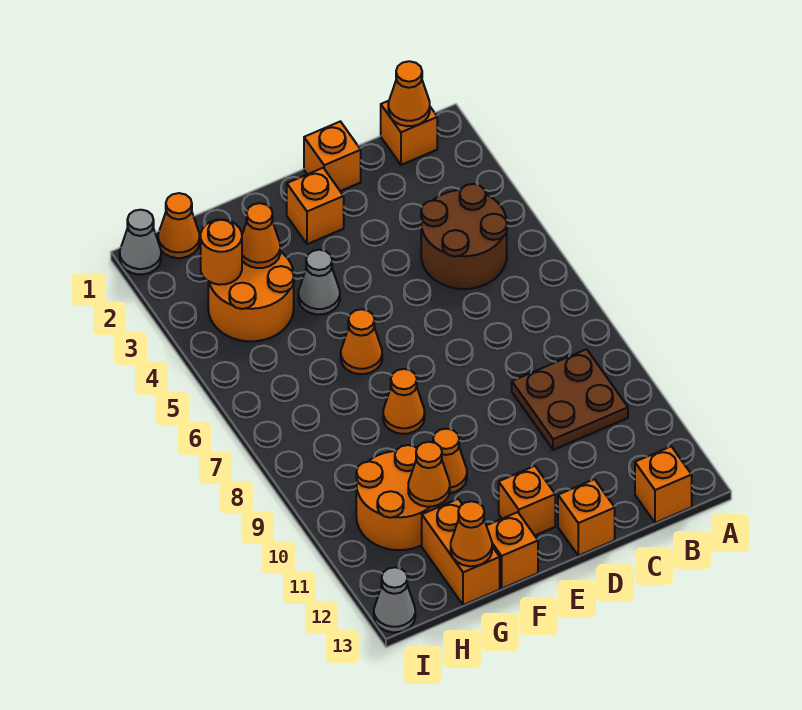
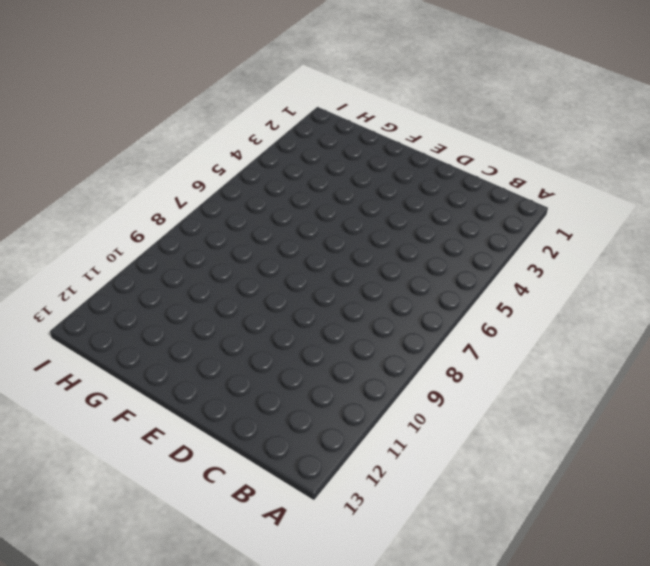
none -> orange brick B1 level 1
none -> brown round brick B4:C5 level 1
none -> brown plate B9:C10 level 1

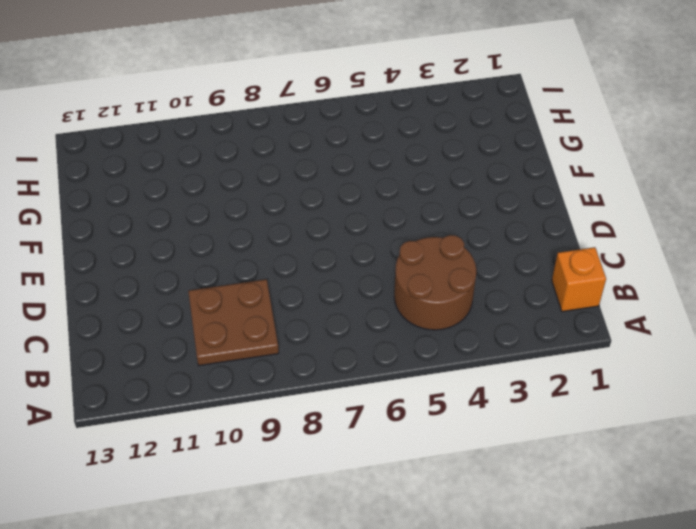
none -> orange brick B13 level 1
none -> orange brick D1 level 1
none -> orange brick D13 level 1

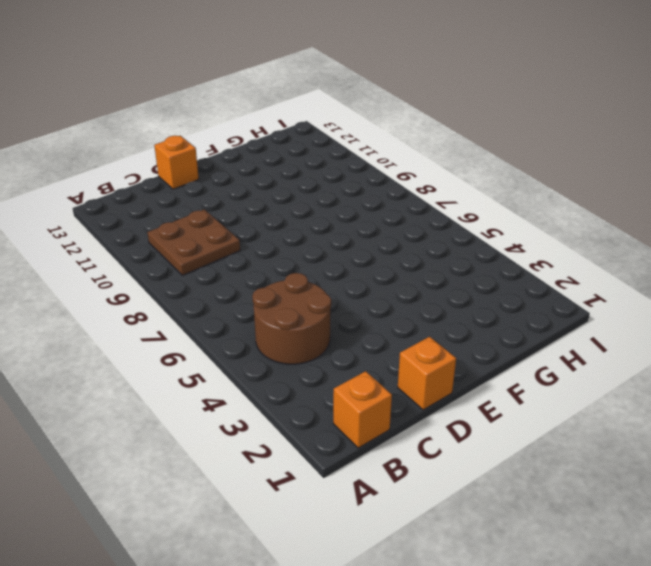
none -> orange brick B13 level 1
none -> orange brick E2 level 1
none -> orange brick E12 level 1

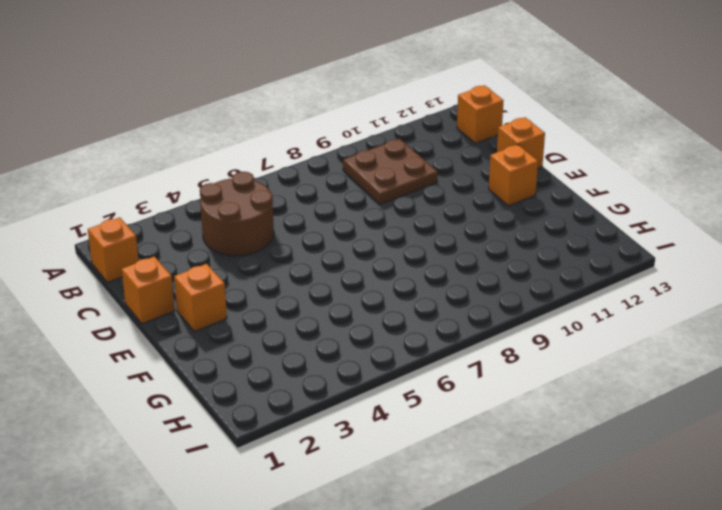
none -> grey cone F4 level 1
none -> orange cone F6 level 1
none -> orange cone F8 level 1

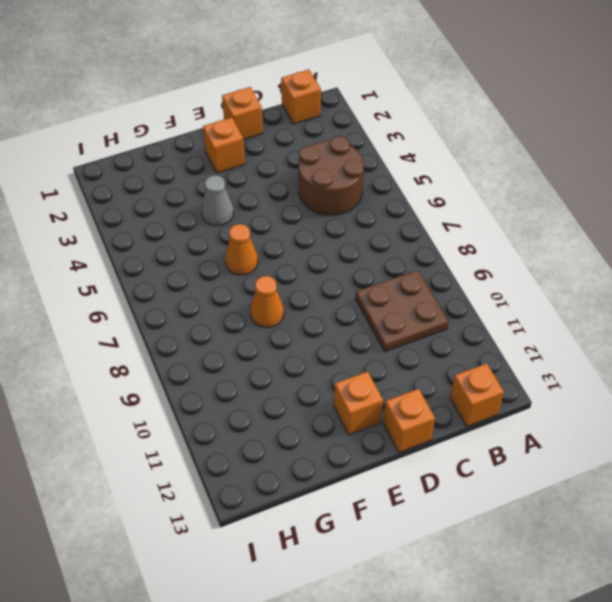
none -> orange cone F10 level 1
none -> orange brick F13 level 1
none -> orange round brick G3:H4 level 1

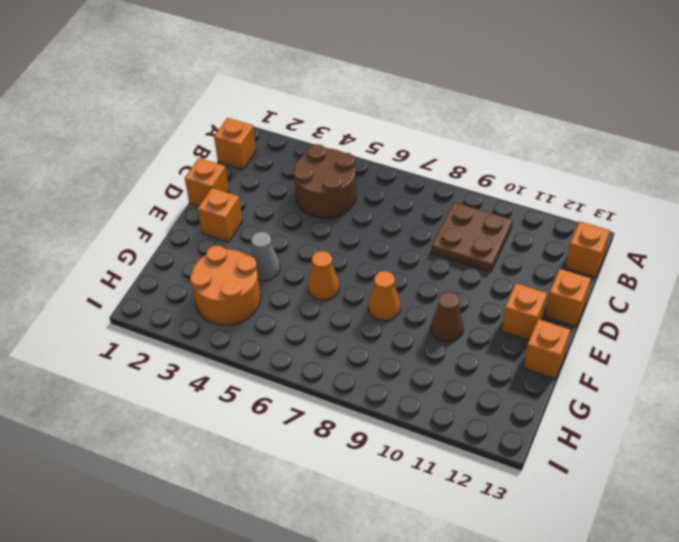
brown cone F10 level 1 -> orange cone F10 level 1
none -> orange round brick G10:H11 level 1
none -> orange brick G12:G13 level 1
none -> orange cone H1 level 1

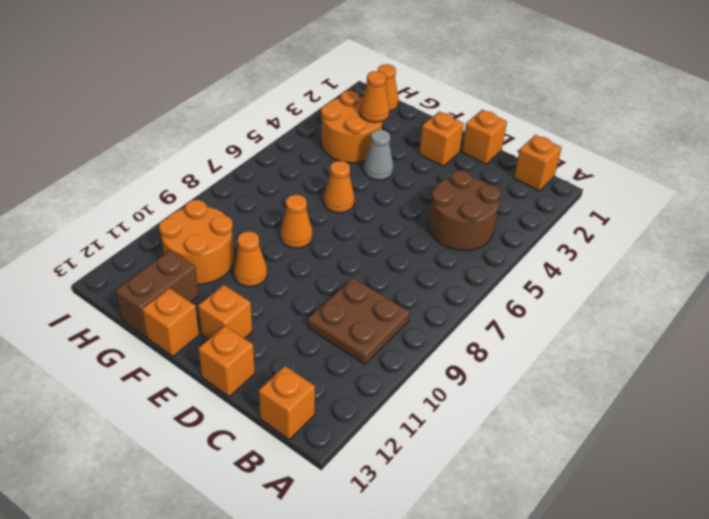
brown brick G12:G13 level 1 -> orange brick G12:G13 level 1
none -> grey cone I1 level 1
none -> grey cone I13 level 1
none -> orange cone B1 level 2

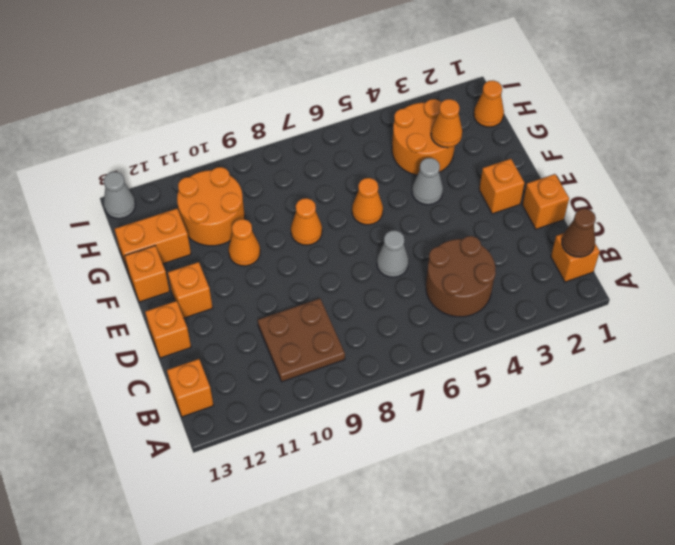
brown cone B1 level 2 -> orange cone B1 level 2
grey cone D6 level 1 -> grey cone I1 level 1
none -> orange cone G11 level 2
none -> orange cone G13 level 2
none -> orange round brick H3 level 2

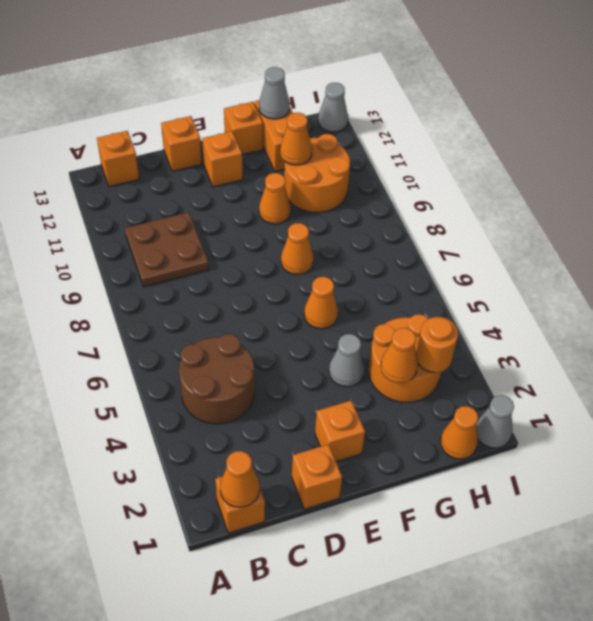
grey cone G13 level 2 -> orange cone G13 level 2

